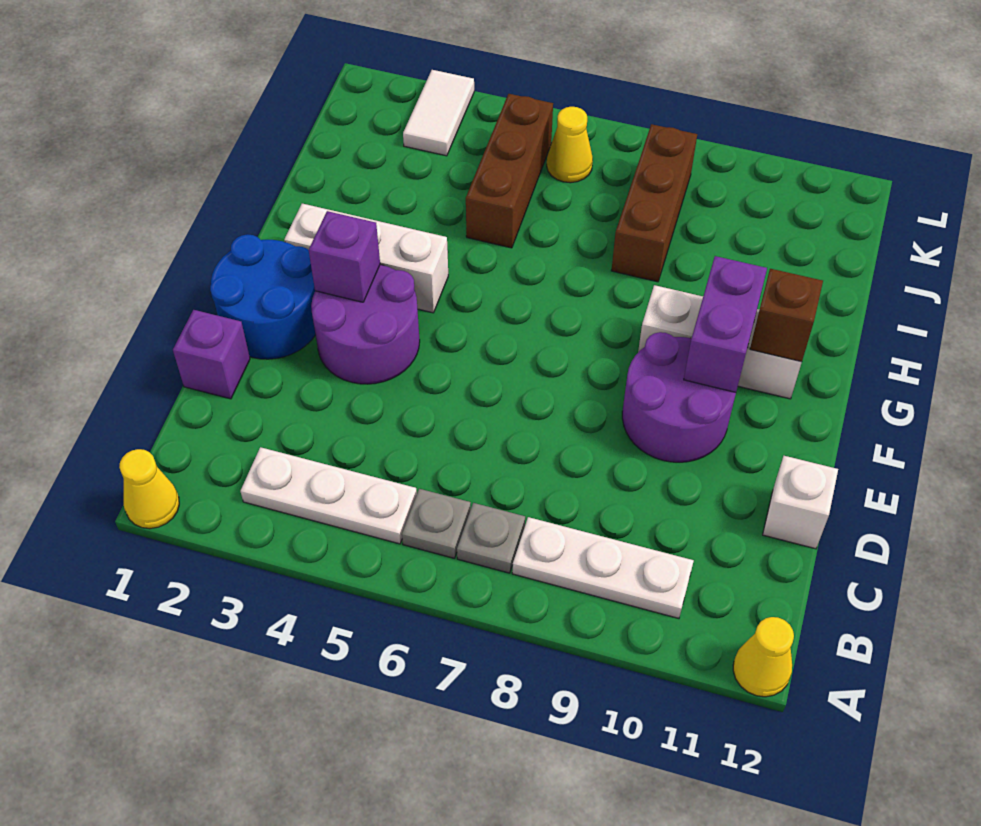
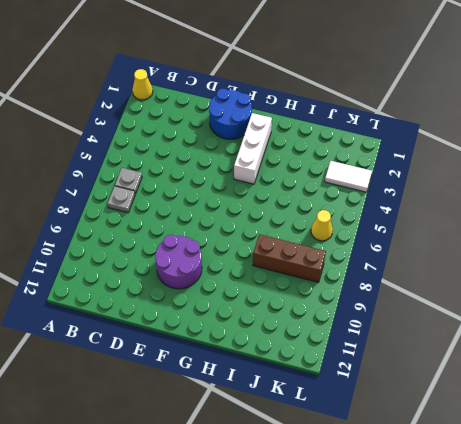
none -> yellow cone A12 level 1
none -> white plate B3:B5 level 1
none -> white plate B8:B10 level 1

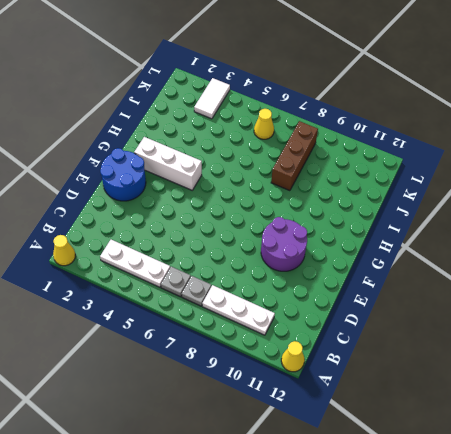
none -> purple brick D1 level 1
none -> white brick D12 level 1
none -> purple round brick E3:F4 level 1

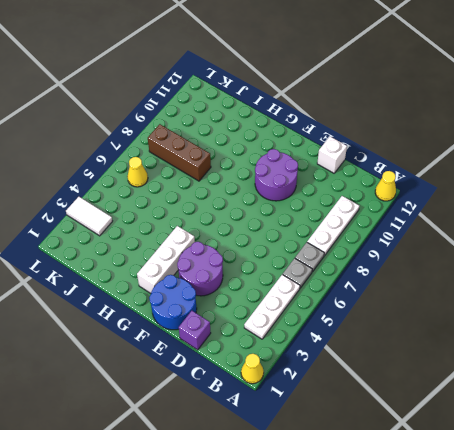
none -> white brick G9:G11 level 1
none -> brown brick I5:K5 level 1
none -> purple brick F3 level 2

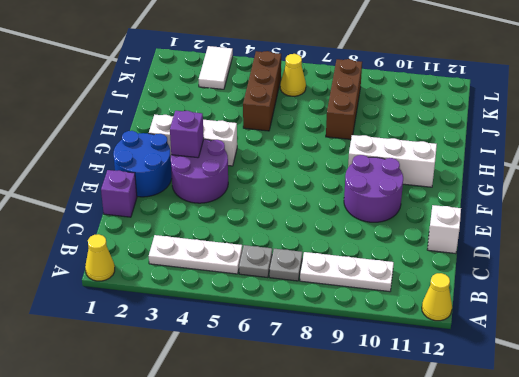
none -> purple brick F10:G10 level 2
none -> brown brick G11 level 2

